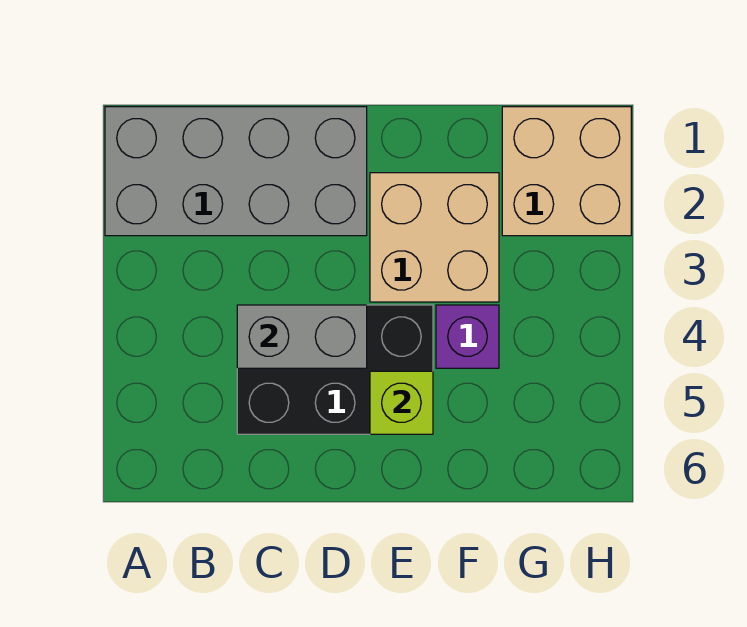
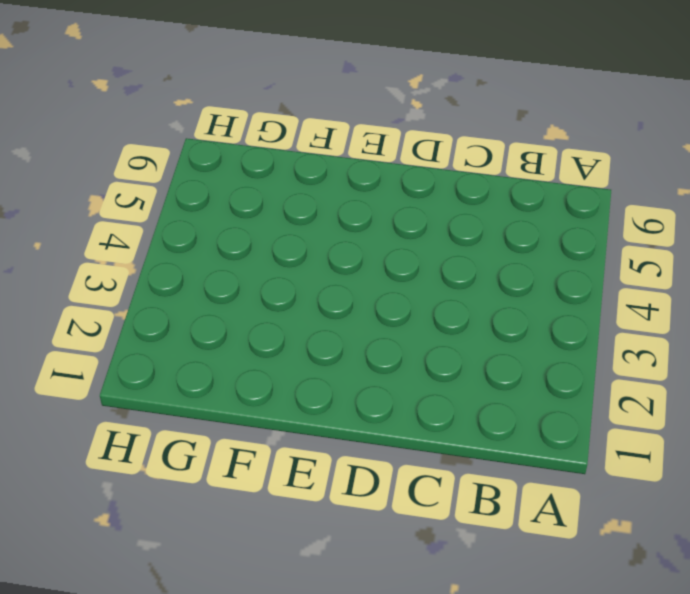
none -> grey brick A1:D2 level 1
none -> black brick C4:E5 level 1

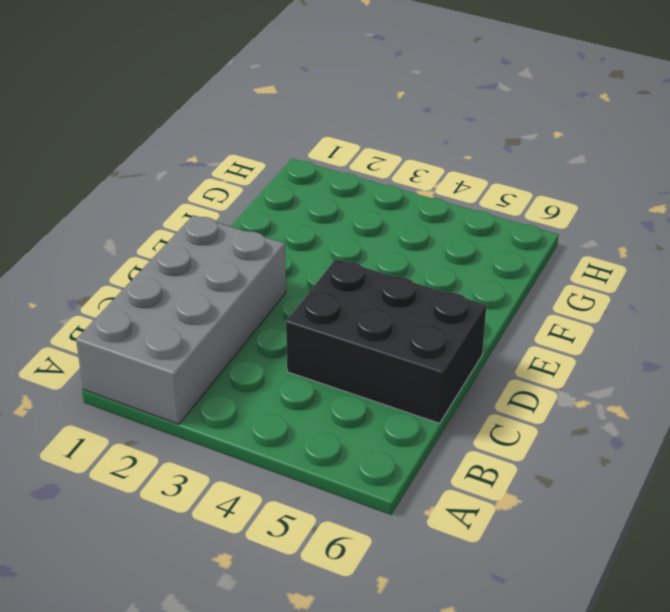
black brick C4:D6 level 1 -> black brick C4:E5 level 1
none -> tan brick E2:F3 level 1
none -> purple brick F4 level 1

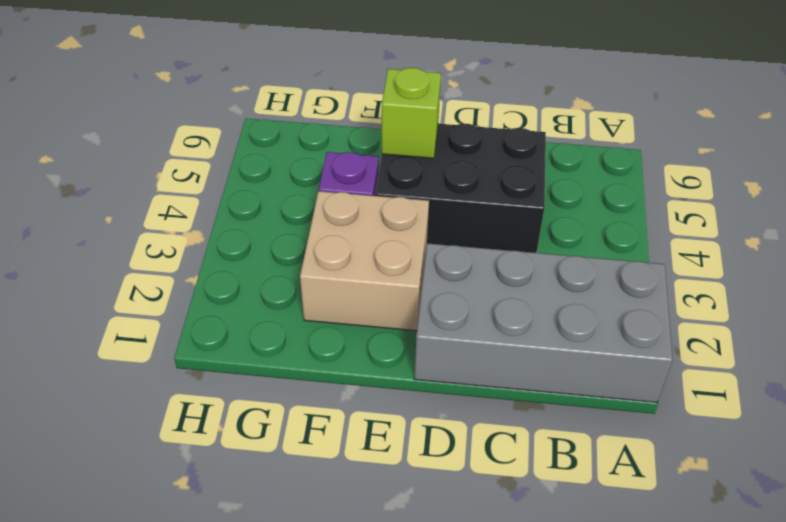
none -> tan brick G1:H2 level 1
none -> grey brick C4:D4 level 2

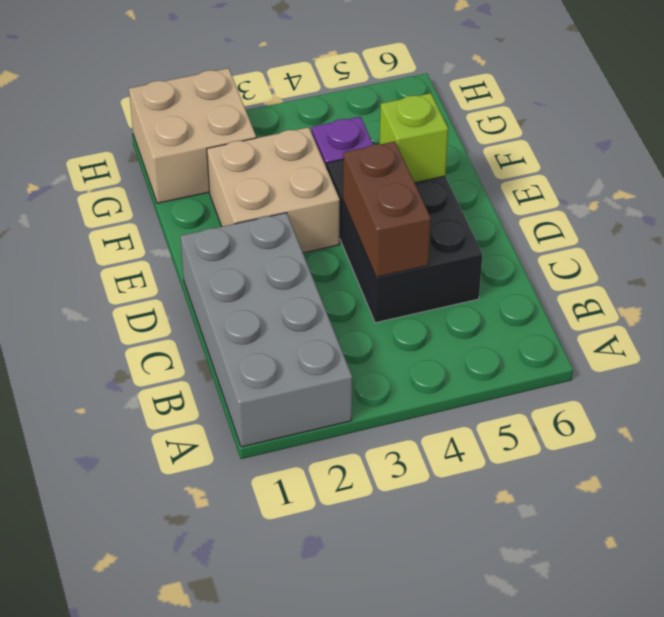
brown brick C4:D4 level 2 -> grey brick C4:D4 level 2

